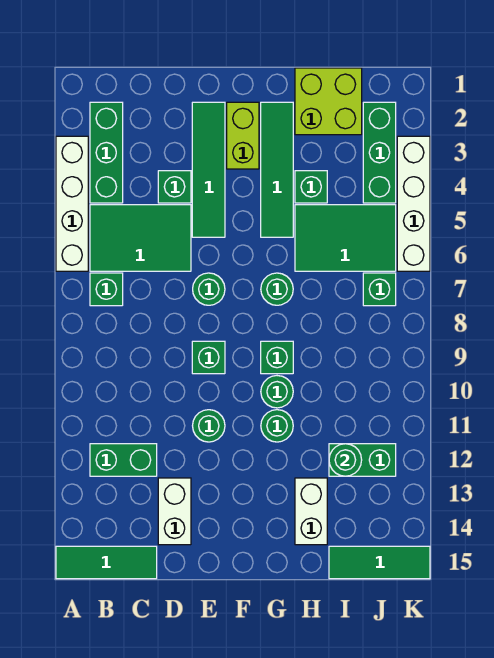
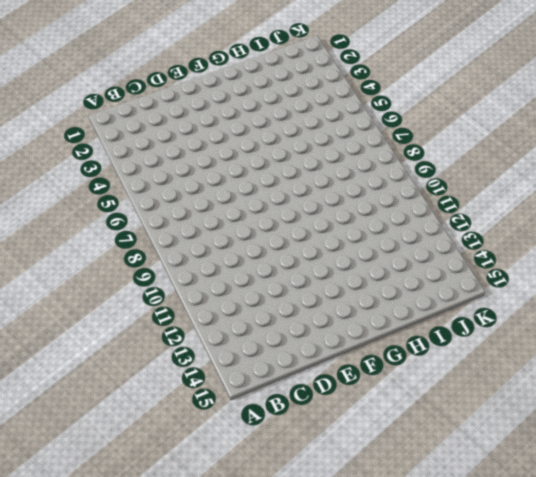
none -> white brick A3:A6 level 1
none -> green tile A15:C15 level 1
none -> green brick B2:B4 level 1

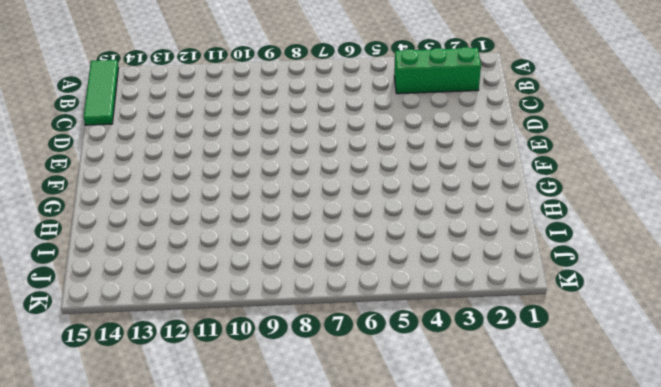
none -> white brick A3:A6 level 1
none -> green tile B5:D6 level 1
none -> green brick B7 level 1

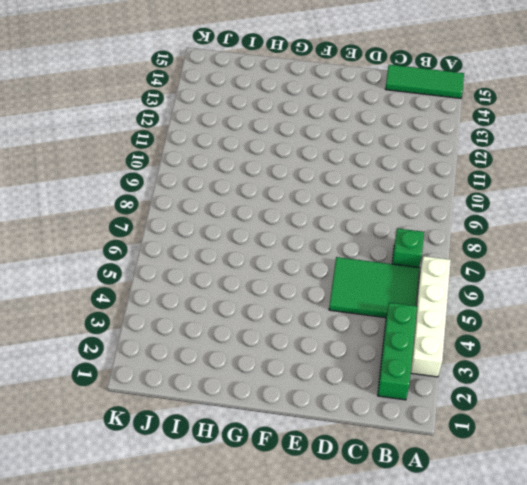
none -> green brick B12:C12 level 1
none -> green brick D4 level 1
none -> white brick D13:D14 level 1

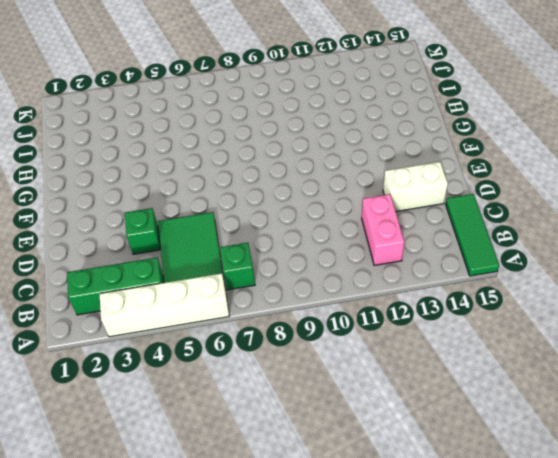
pink brick B12:C12 level 1 -> green brick B12:C12 level 1
none -> green tile E2:E5 level 1
none -> green round brick E7 level 1
none -> green brick E9 level 1

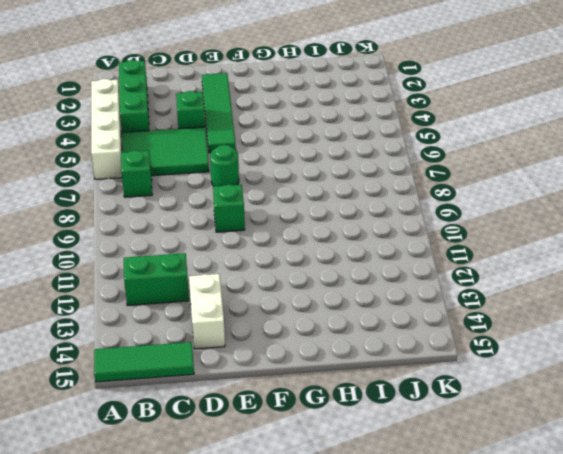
none -> green round brick E11 level 1
none -> lime brick F2:F3 level 1
none -> green tile G2:G5 level 1

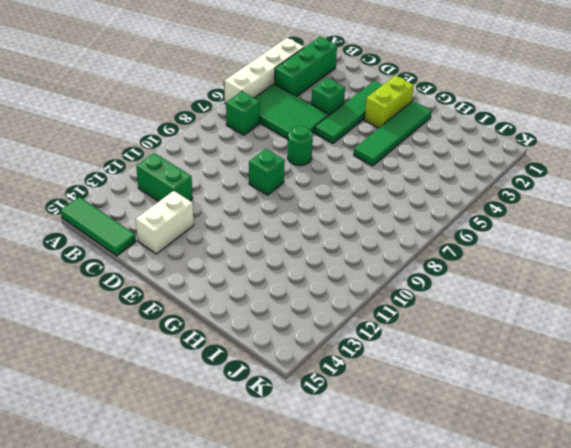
none -> green round brick E11 level 1
none -> green round brick G7 level 1
none -> green brick G9 level 1

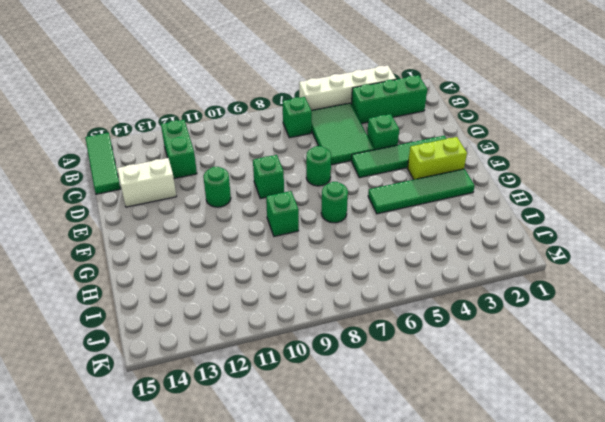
none -> green round brick G10 level 1
none -> green round brick G11 level 1
none -> lime brick H1:I2 level 1

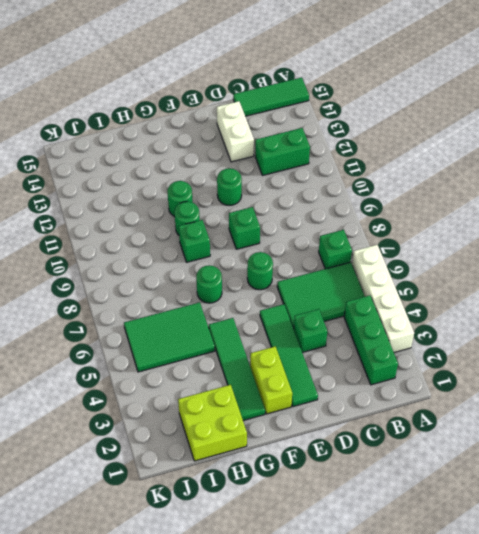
none -> green brick H4 level 1
none -> white brick H13:H14 level 1
none -> green brick I12:J12 level 1

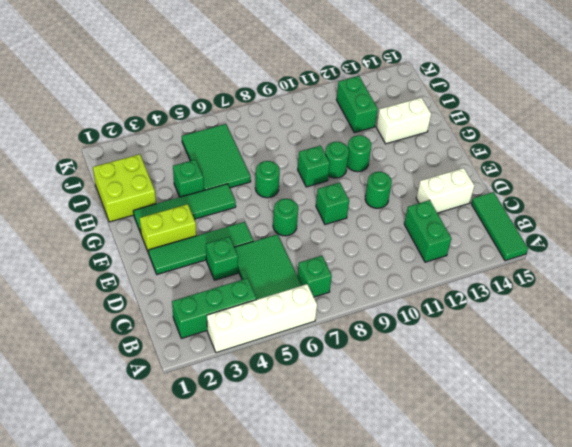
none -> green tile I15:K15 level 1
none -> green brick J2:J4 level 1
none -> green brick J7 level 1

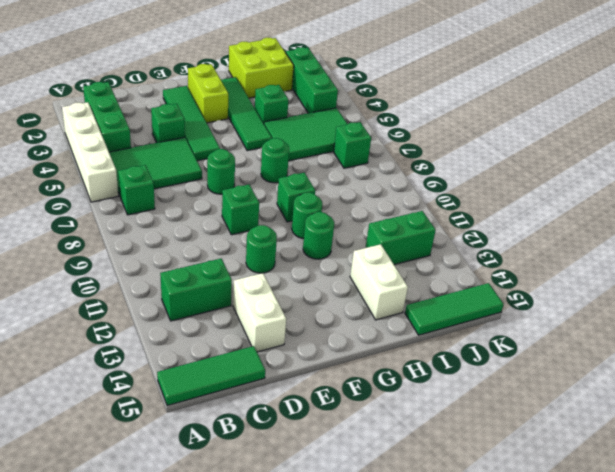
none -> white brick K3:K6 level 1
none -> green round brick I12 level 2

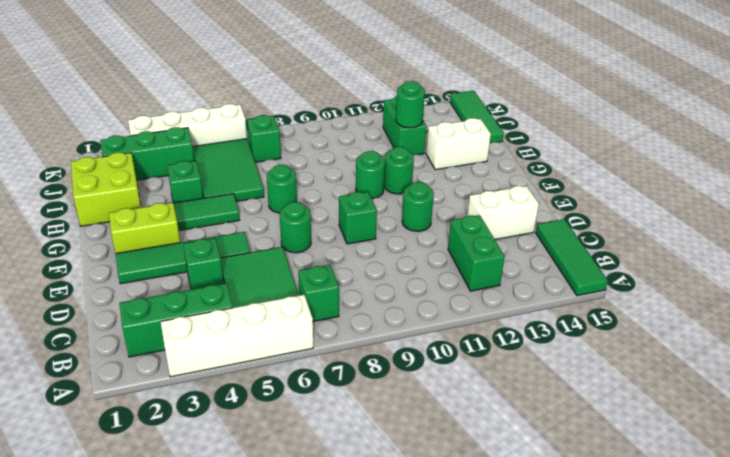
none -> green brick G9 level 1

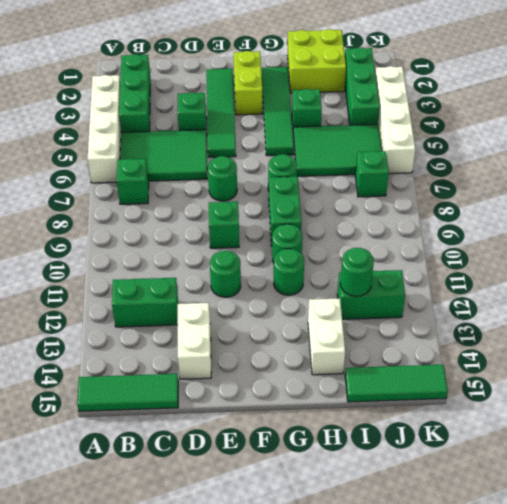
green brick G8:G9 level 1 -> green brick G9 level 1

